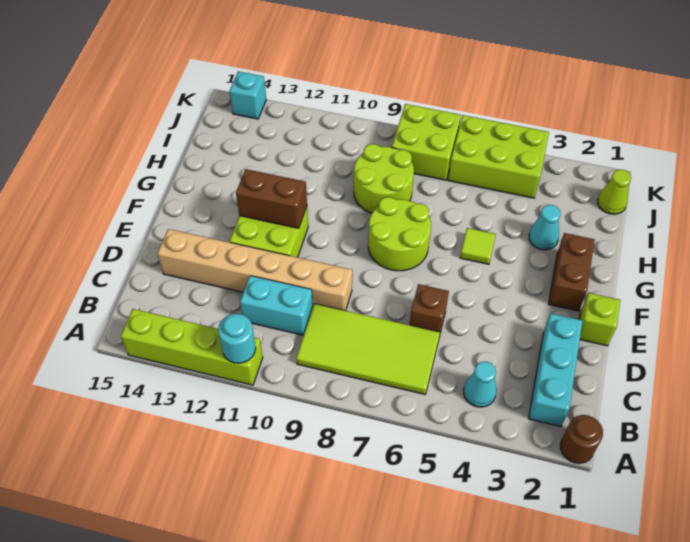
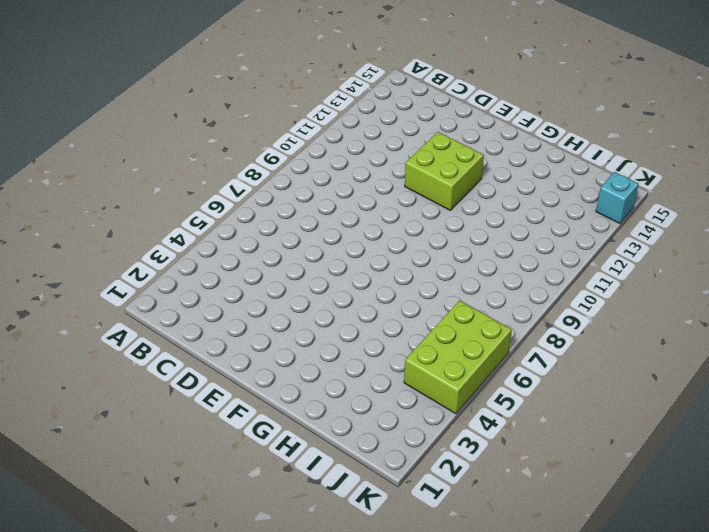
none -> brown round brick A1 level 1
none -> lime brick A11:A14 level 1
none -> cyan brick B2:D2 level 1

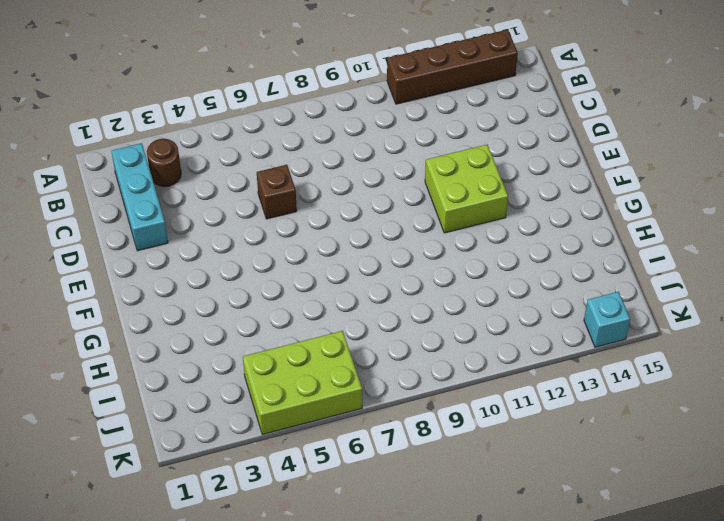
brown brick A11:A14 level 1 -> lime brick A11:A14 level 1
brown round brick B3 level 1 -> brown round brick A1 level 1
none -> cyan cone B4 level 1
none -> lime tile B6:C9 level 1
none -> cyan brick C10:C11 level 1

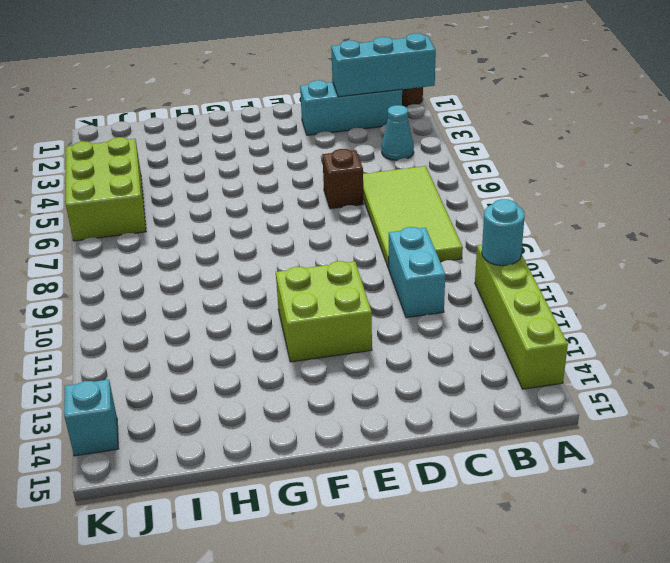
cyan brick A2:C2 level 2 -> none
none -> tan brick D9:D14 level 1
none -> lime brick E1 level 1
none -> brown brick F2:G2 level 1

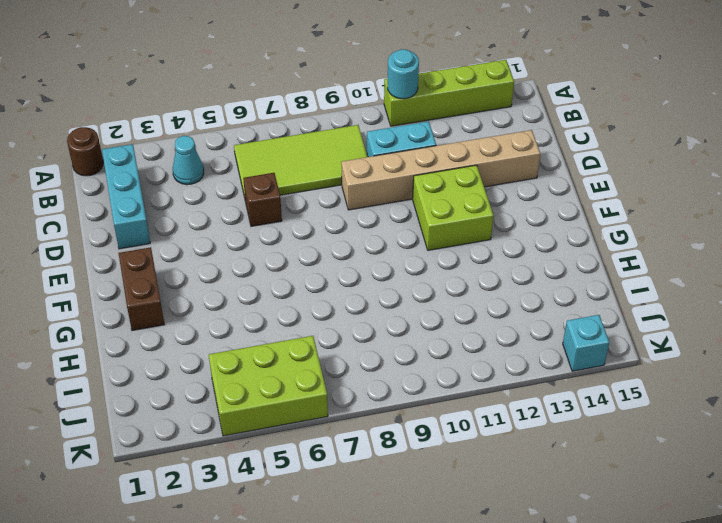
none -> lime brick E1 level 1
none -> lime round brick F7:G8 level 1
none -> lime tile G5 level 1

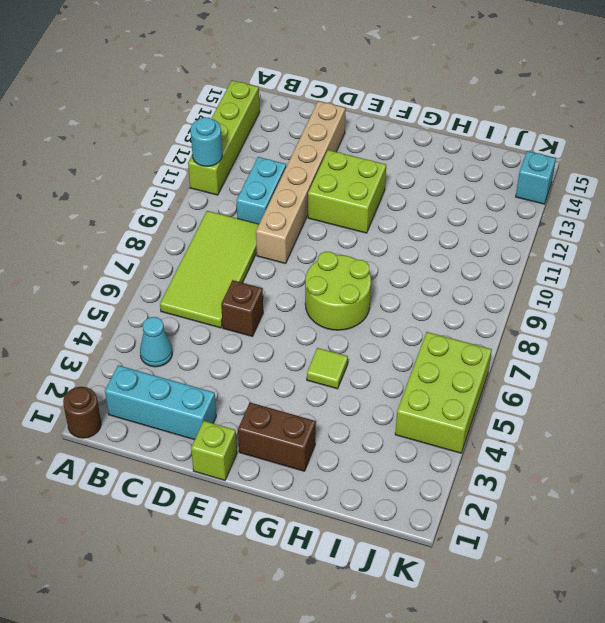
none -> cyan cone H3 level 1
none -> lime round brick H8:I9 level 1
none -> lime cone J1 level 1

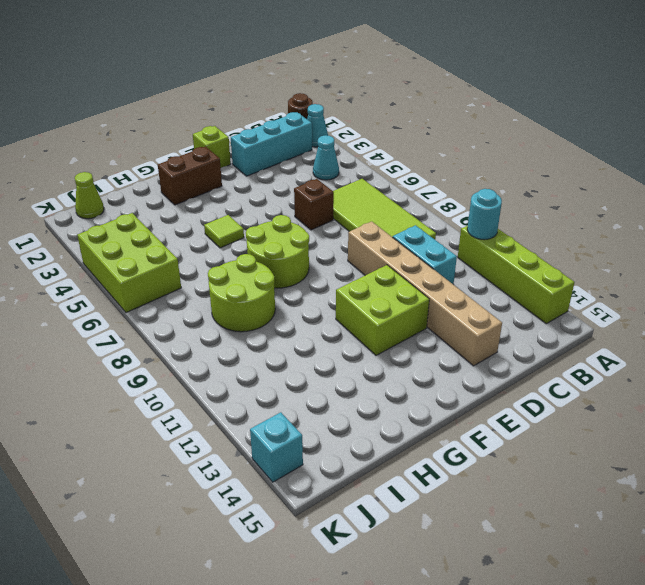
cyan cone A2 level 1 -> cyan cone H3 level 1
none -> lime brick J7:K8 level 1
none -> brown brick F11:F12 level 2

